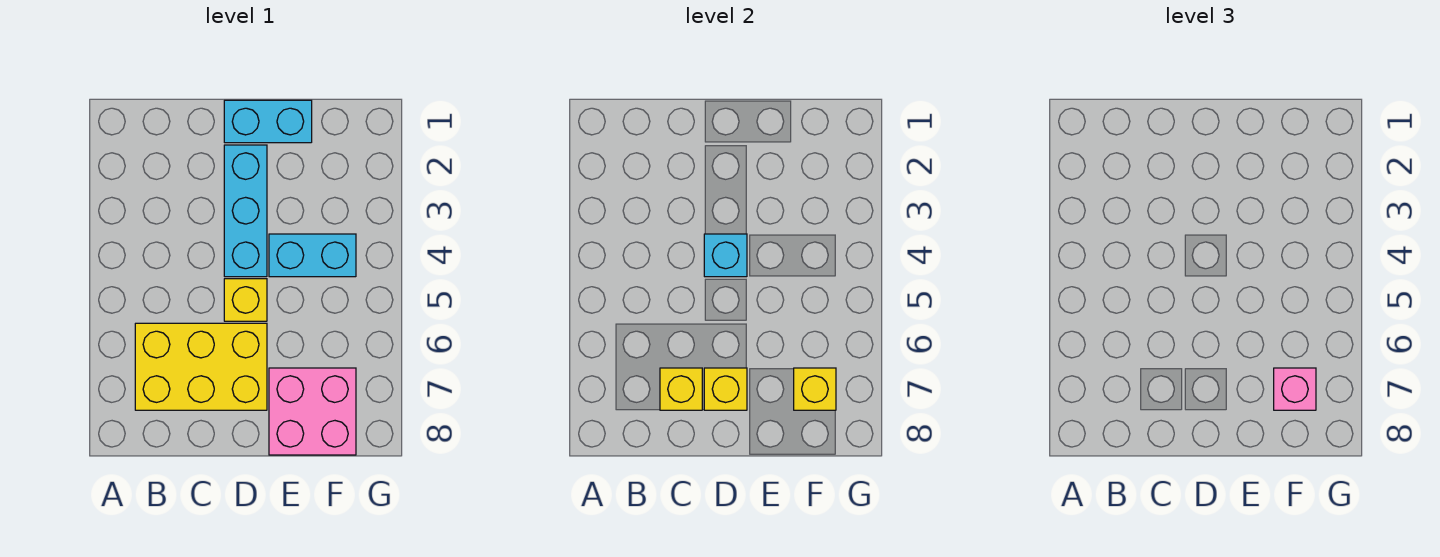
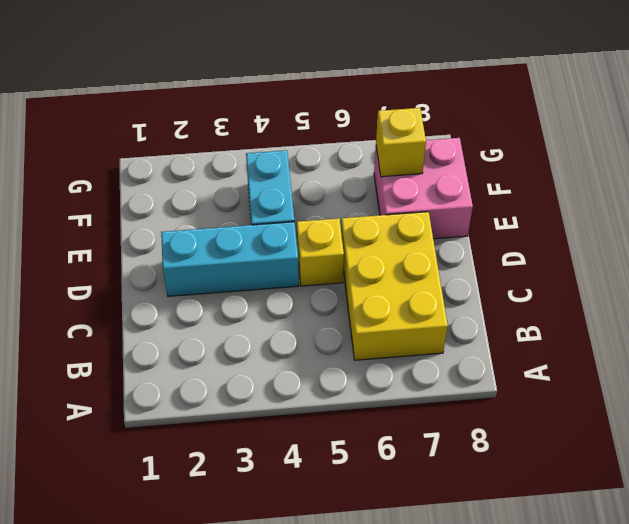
none -> cyan brick D1:E1 level 1
none -> yellow brick C7 level 2

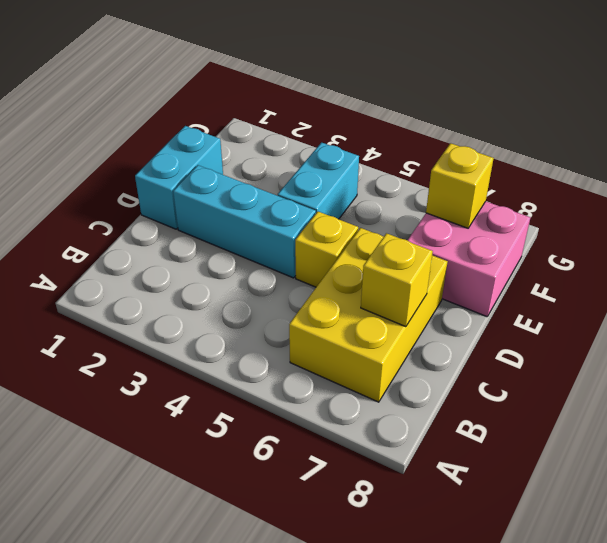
none -> cyan brick D4 level 2
none -> yellow brick D7 level 2

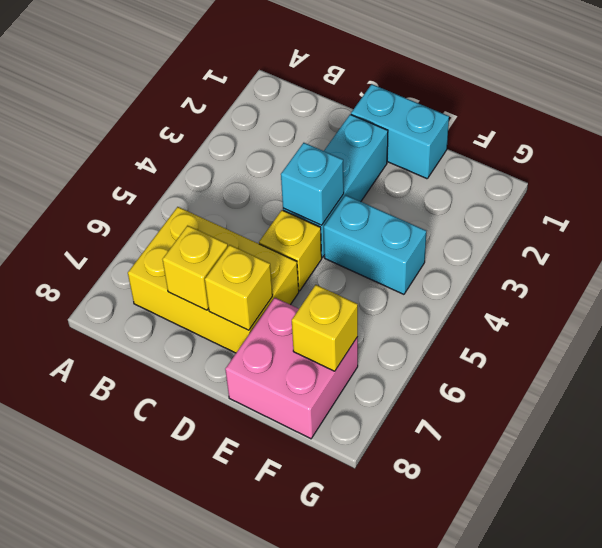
none -> pink brick F7 level 3

